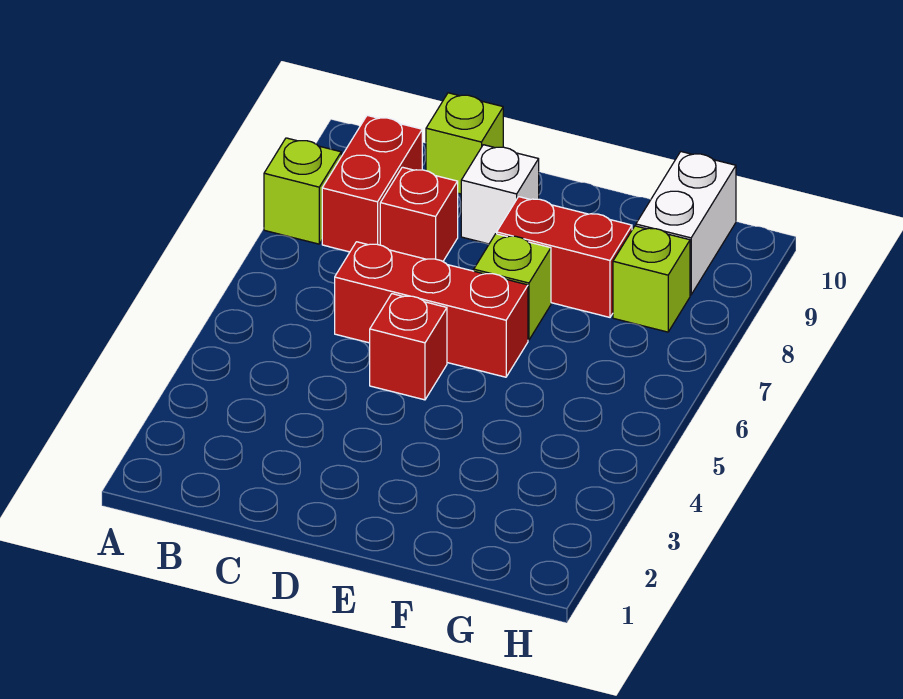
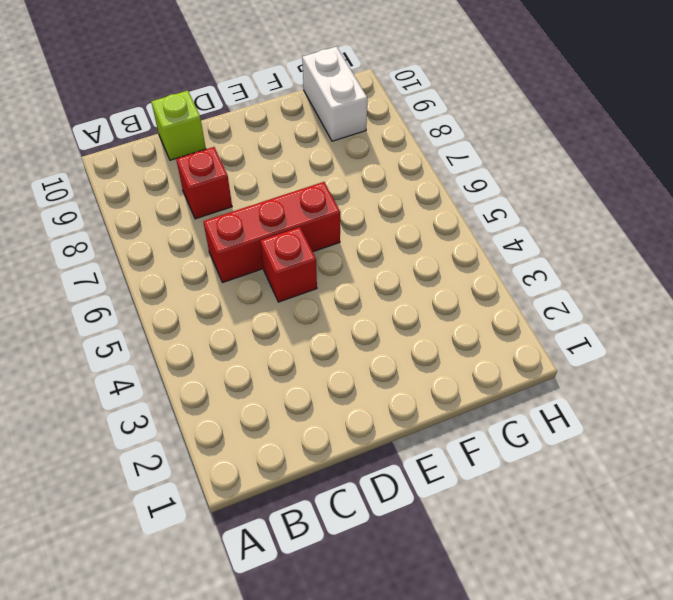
none -> lime brick A8 level 1
none -> red brick B8:B9 level 1

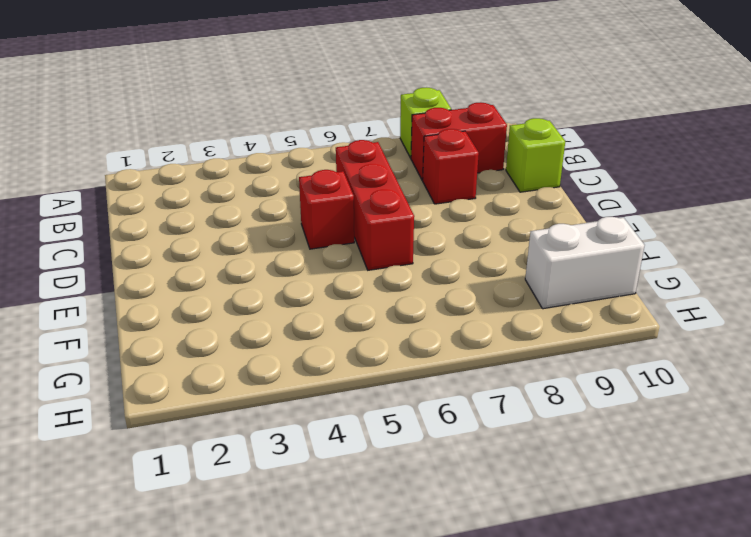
none -> white brick D9 level 1
none -> lime brick E7 level 1

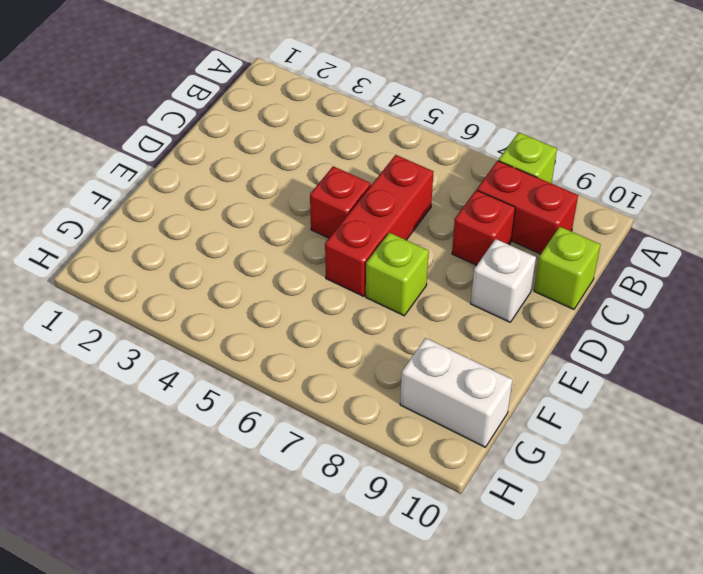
none -> red brick E8:F8 level 1
none -> lime brick G8 level 1

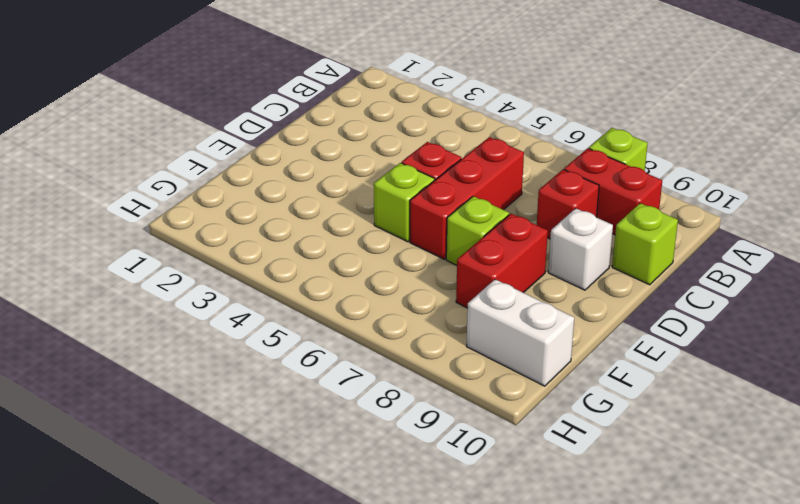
lime brick E5 level 1 -> lime brick G8 level 1

